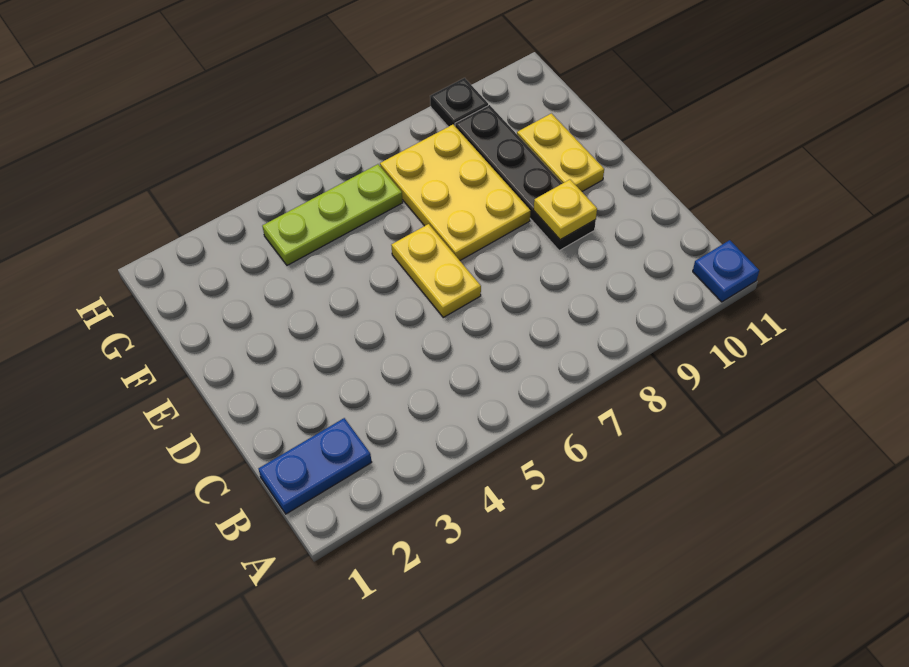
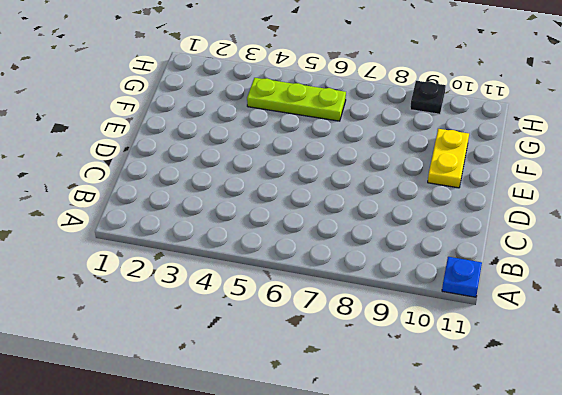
none -> blue plate B1:B2 level 1
none -> yellow plate D6:E6 level 1

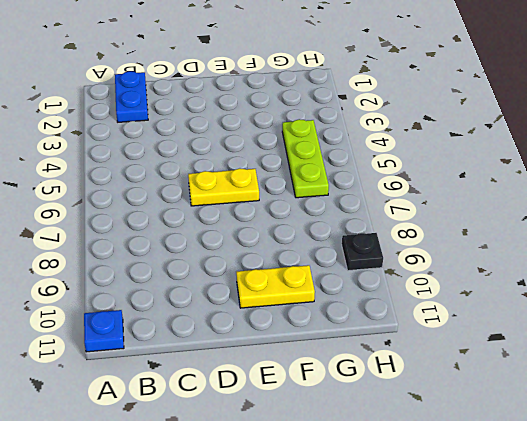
none -> black plate D9:G9 level 1
none -> yellow plate E7:G8 level 1

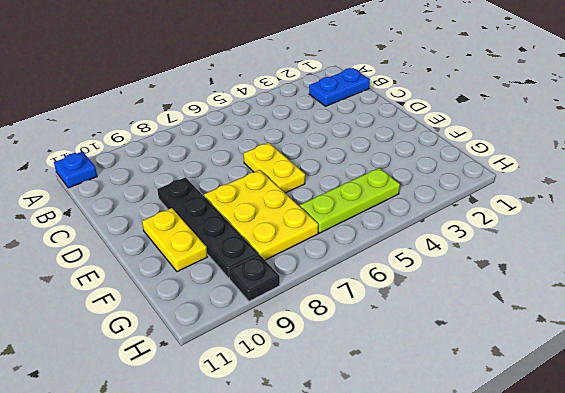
none -> yellow plate D9 level 2

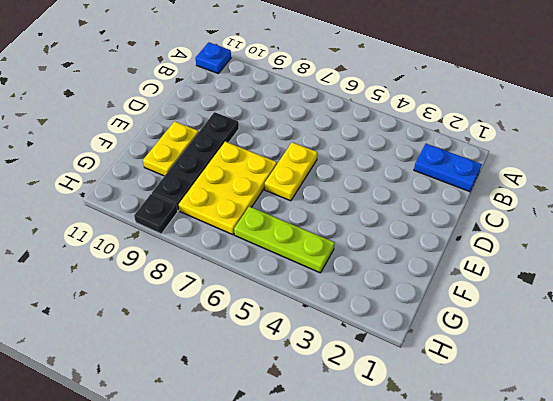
none -> yellow plate D9 level 2

